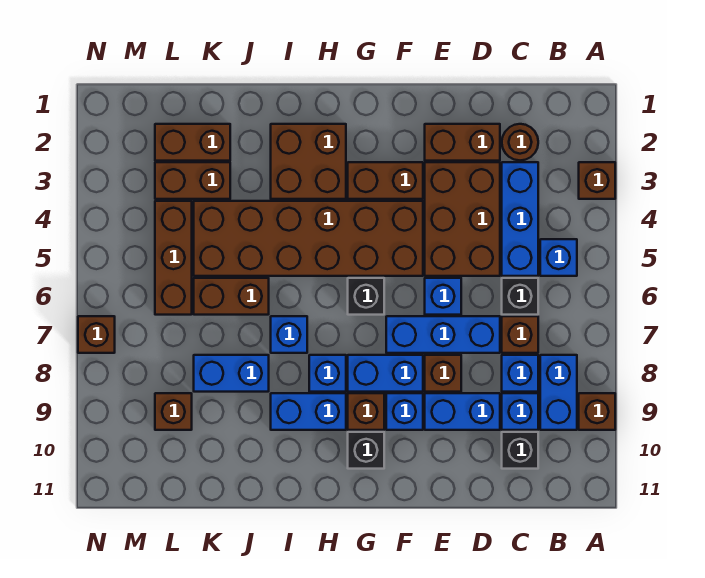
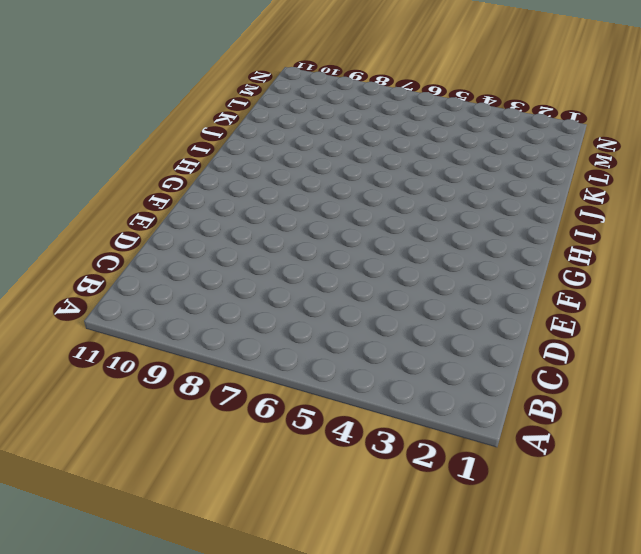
none -> brown brick A3 level 1
none -> brown brick A9 level 1
none -> blue brick B5 level 1
none -> blue brick B8:B9 level 1

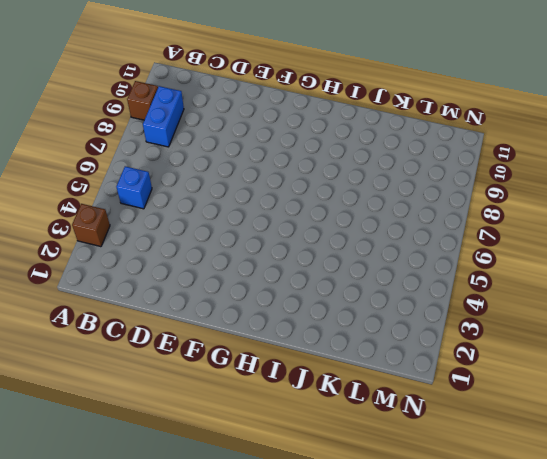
none -> brown round brick C2 level 1
none -> blue brick C3:C5 level 1
none -> black brick C6 level 1
none -> brown brick C7 level 1

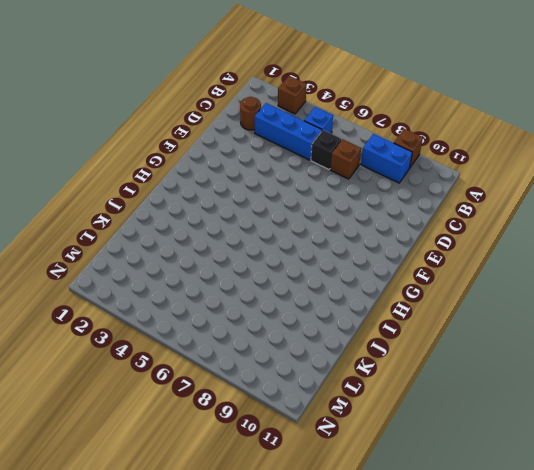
none -> blue brick C8 level 1
none -> blue brick C9 level 1
none -> black brick C10 level 1
none -> brown brick D2:E2 level 1

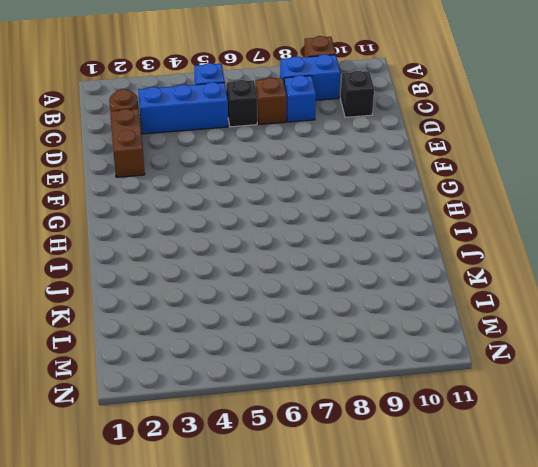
none -> brown brick A3 level 1
none -> blue brick C9 level 1
none -> brown brick D3:E5 level 1
none -> blue brick D7:F7 level 1

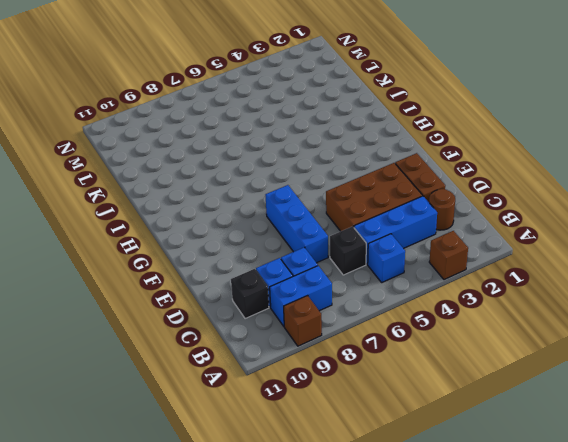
none -> brown brick C7 level 1
none -> blue brick D9:E9 level 1
none -> blue brick E6 level 1
none -> brown brick E8 level 1

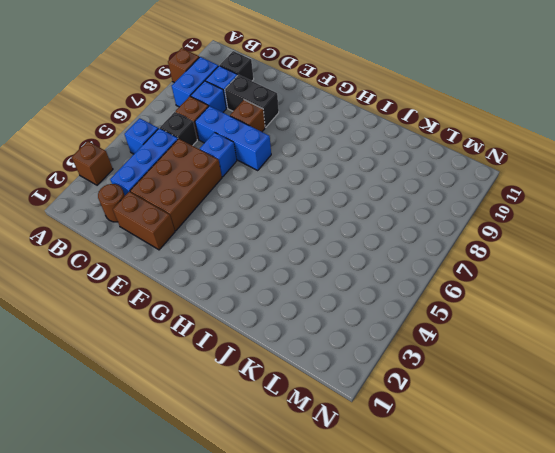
black brick D9:E9 level 1 -> blue brick D9:E9 level 1
none -> brown brick F3:G3 level 1
none -> brown brick F4:K5 level 1
none -> blue brick F8:G8 level 1
none -> blue brick F9 level 1

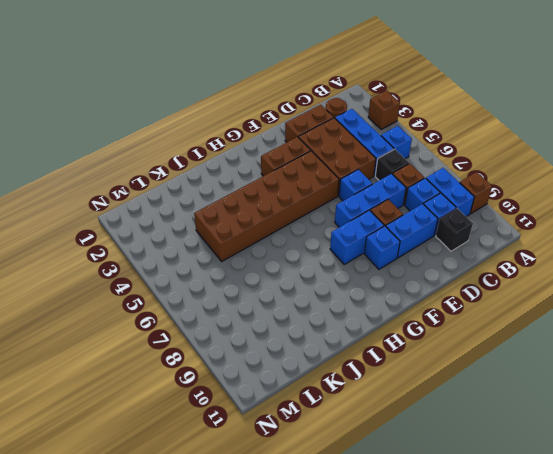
none -> black brick G6 level 1
none -> brown brick G9 level 1
none -> black brick G10 level 1
none -> brown brick H2:I3 level 1

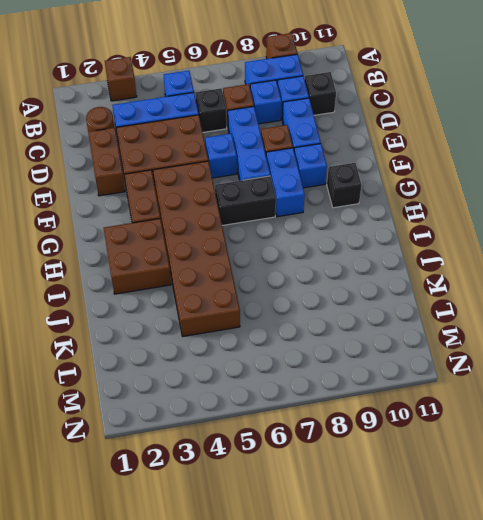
black brick G6:G7 level 1 -> black brick G6 level 1
none -> brown brick G9 level 1
none -> blue brick H8 level 1
none -> blue brick H9:I9 level 1
none -> blue brick I7 level 1

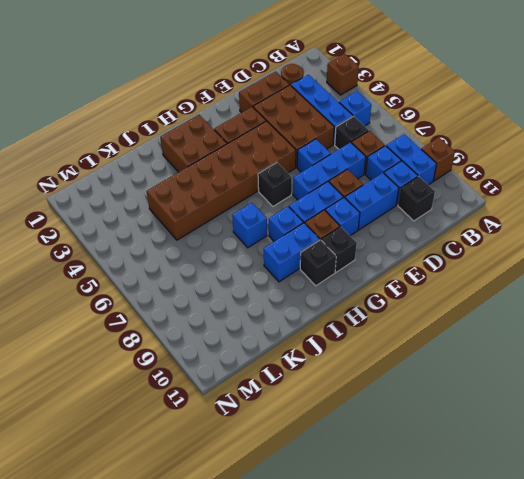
black brick H10 level 1 -> none
none -> brown brick J6:K6 level 1
none -> blue brick J8:K8 level 1
none -> brown brick K2:L2 level 1
none -> brown brick K3:L3 level 1

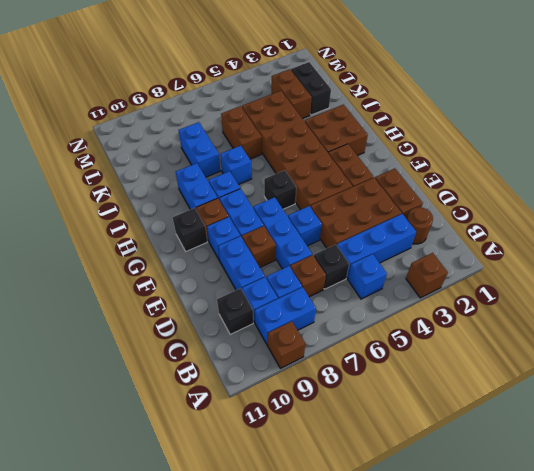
black brick K2:L2 level 1 -> brown brick K2:L2 level 1
none -> brown brick L4:L6 level 1
none -> brown brick L9 level 1
none -> brown brick N7 level 1

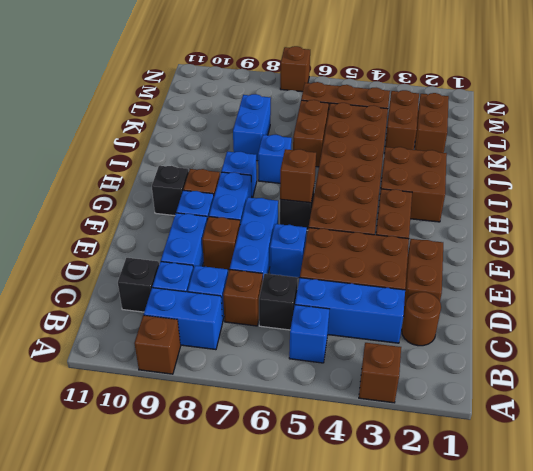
brown brick G6 level 2 -> brown brick L9 level 1
none -> blue brick H9:I9 level 1

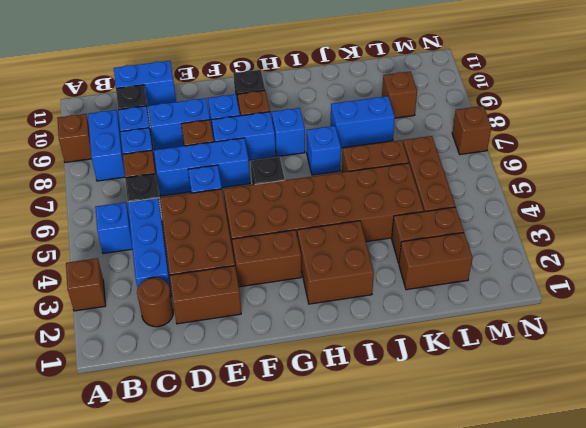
blue brick C11:D11 level 1 -> blue brick H9:I9 level 1

